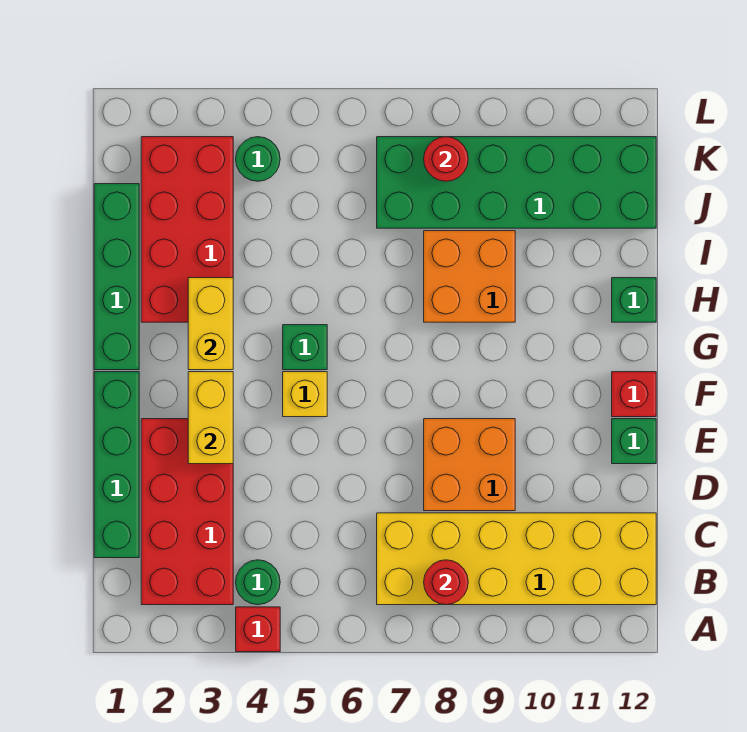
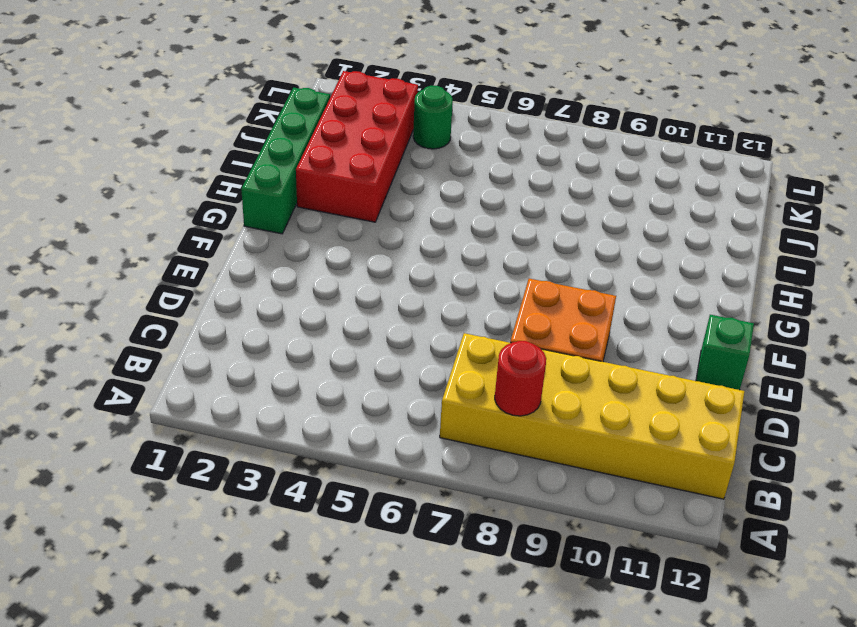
none -> red brick A4 level 1
none -> red brick B2:E3 level 1
none -> green round brick B4 level 1

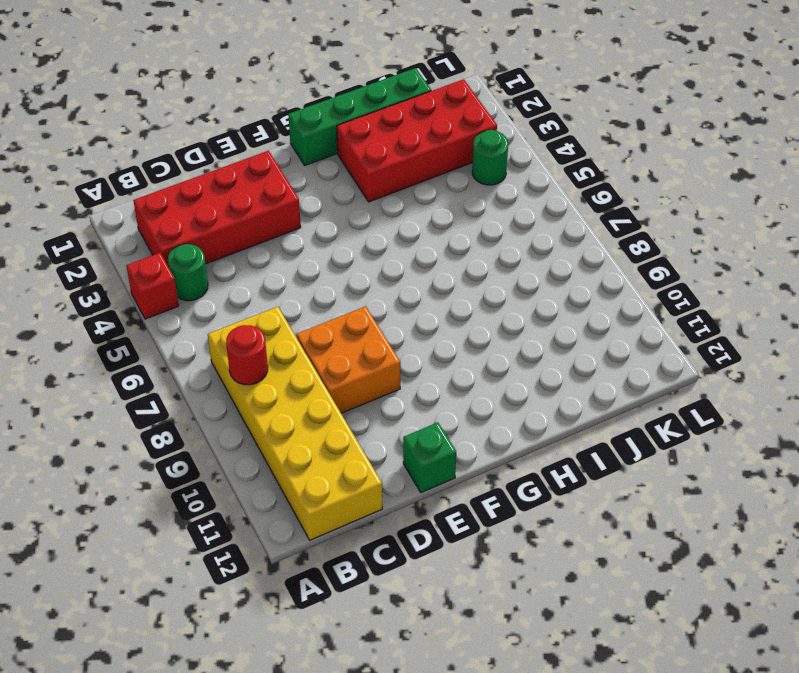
none -> green brick C1:F1 level 1
none -> yellow brick F5 level 1
none -> red brick F12 level 1

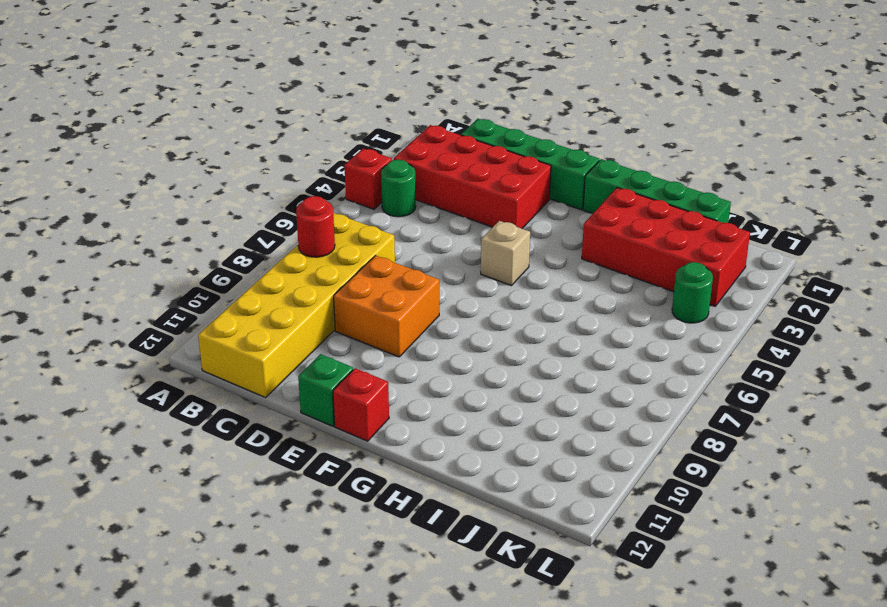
tan brick F5 level 1 -> yellow brick F5 level 1
none -> green brick G5 level 1
none -> orange brick H8:I9 level 1
none -> green brick H12 level 1

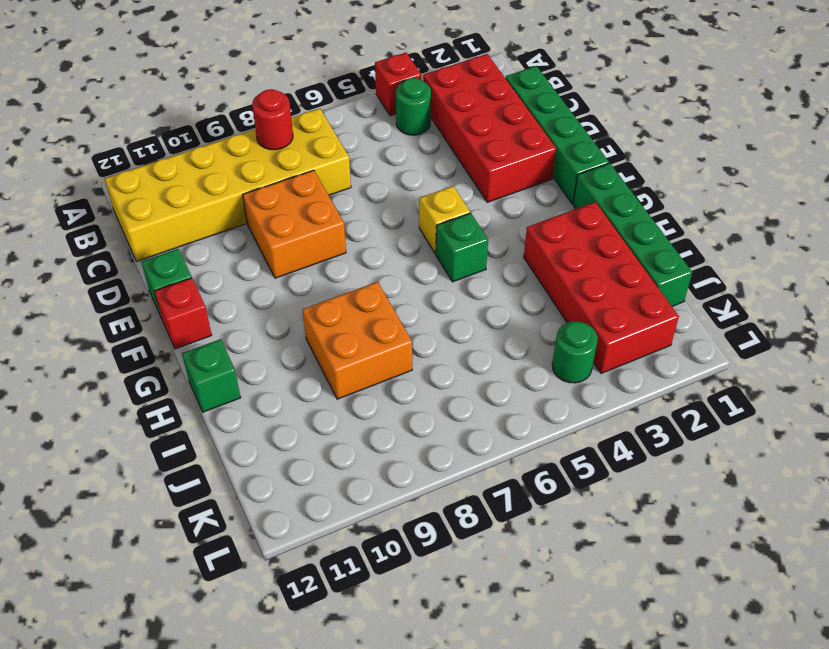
none -> green brick J7:K12 level 1
none -> yellow brick E3:F3 level 2
none -> yellow brick G3:H3 level 2

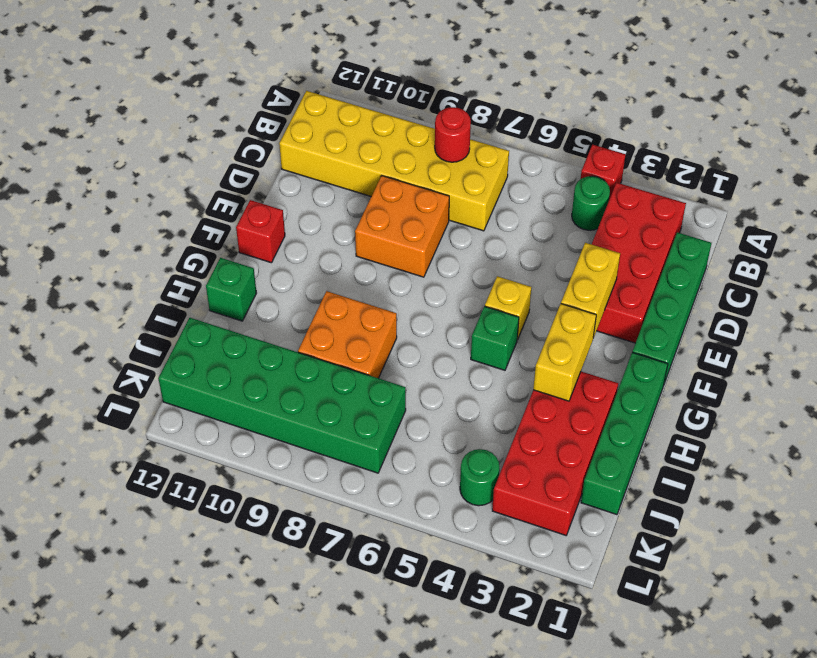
none -> green brick E12 level 1
none -> red round brick K8 level 2

